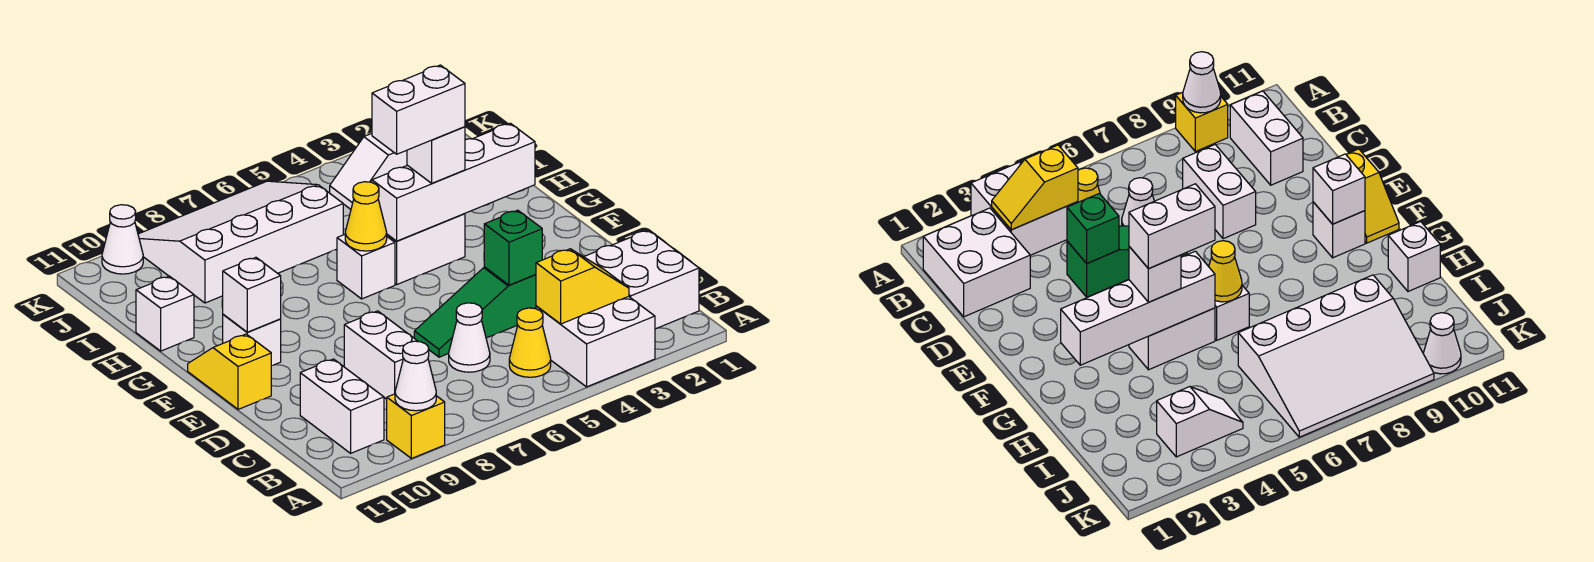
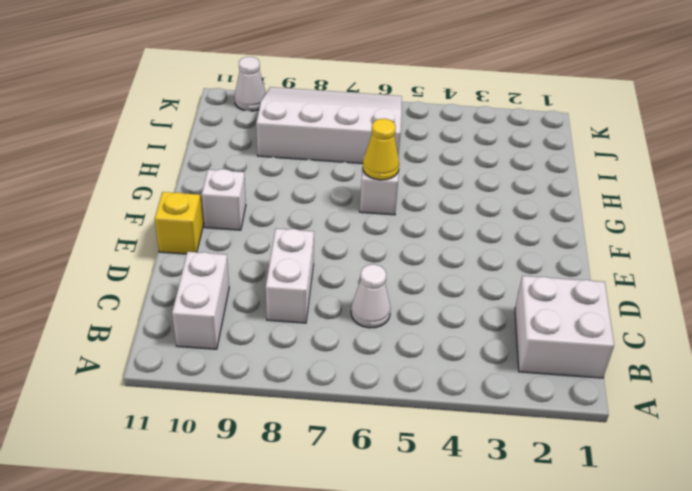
none -> white brick A3:B4 level 1
none -> yellow brick A9 level 1
none -> yellow cone B5 level 1

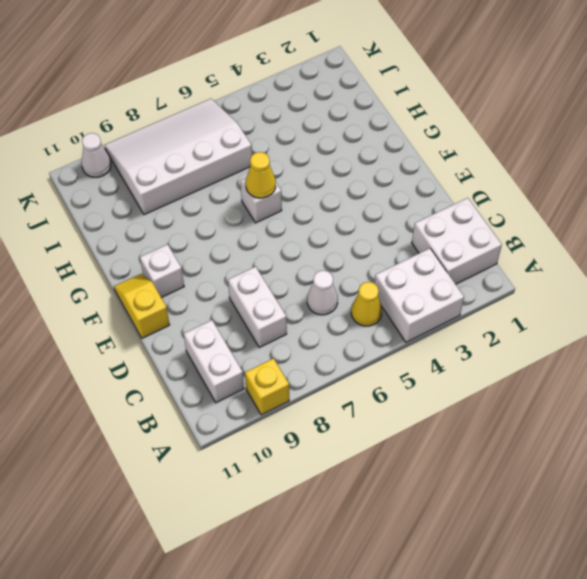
none -> green slope D4:D6 level 1 top 4
none -> white brick G4:G5 level 1
none -> white brick H11 level 1

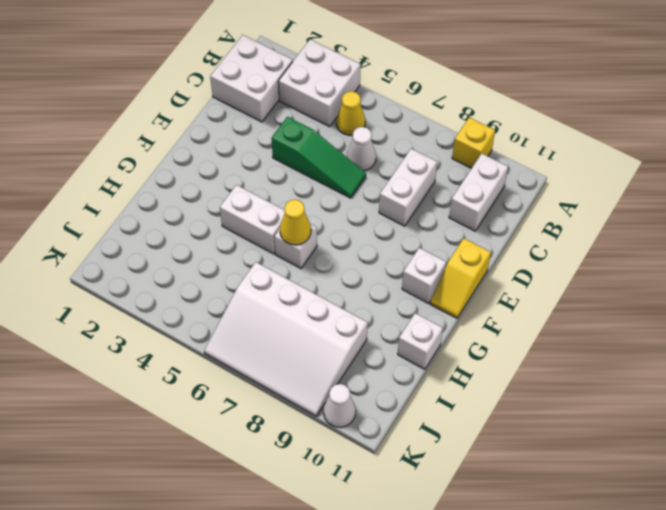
none -> white slope J3:J4 level 1 top 3
none -> white cone A9 level 2
none -> yellow slope B3:B4 level 2 top 4

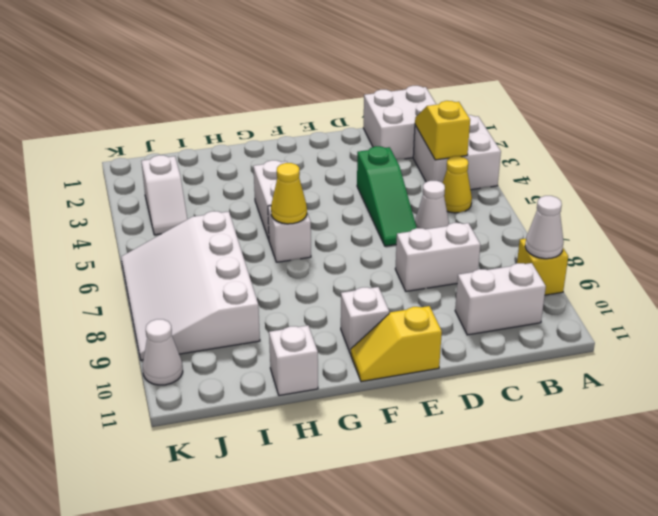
none -> green brick D4 level 2
none -> white brick F10 level 2
none -> white brick G2:G5 level 2

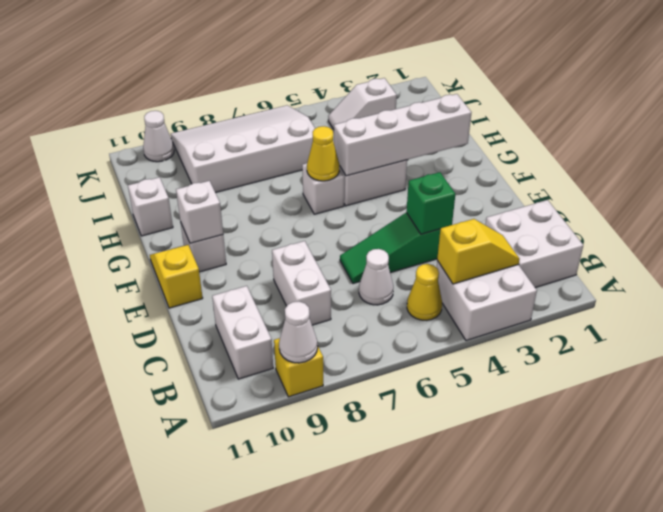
none -> white brick G4 level 3
none -> white brick G4:G5 level 4

